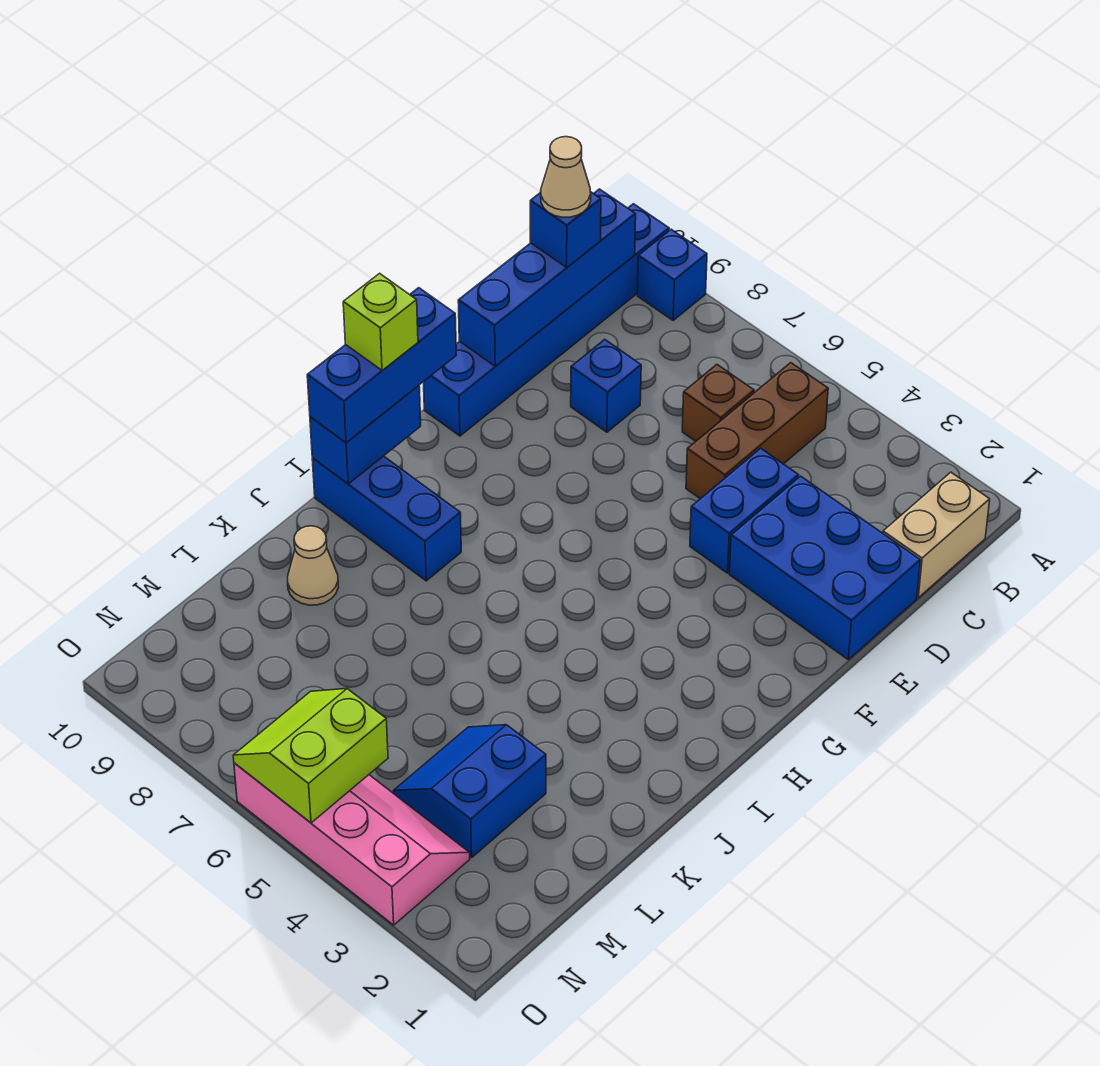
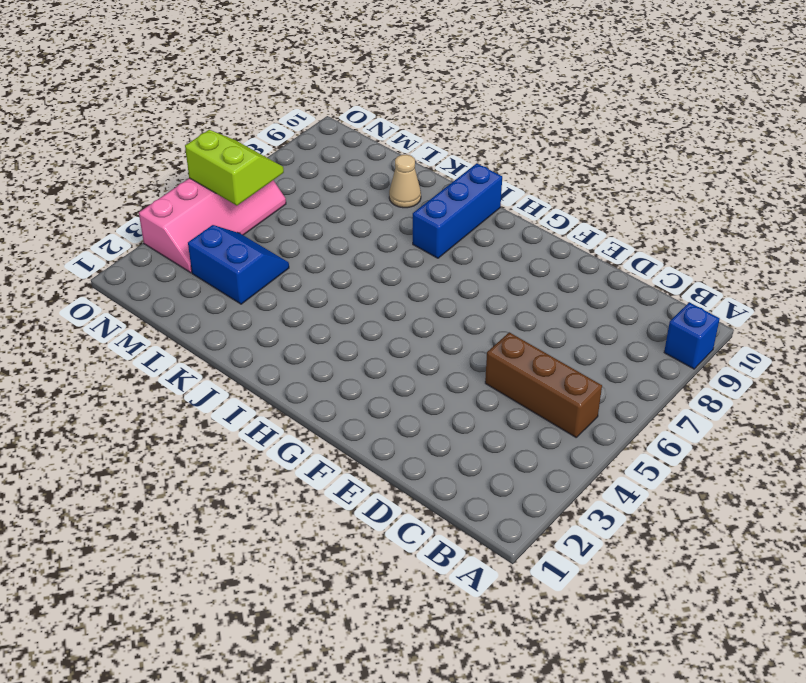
none -> blue brick A10:F10 level 1
none -> tan brick B1:C1 level 1
none -> brown brick C6 level 1

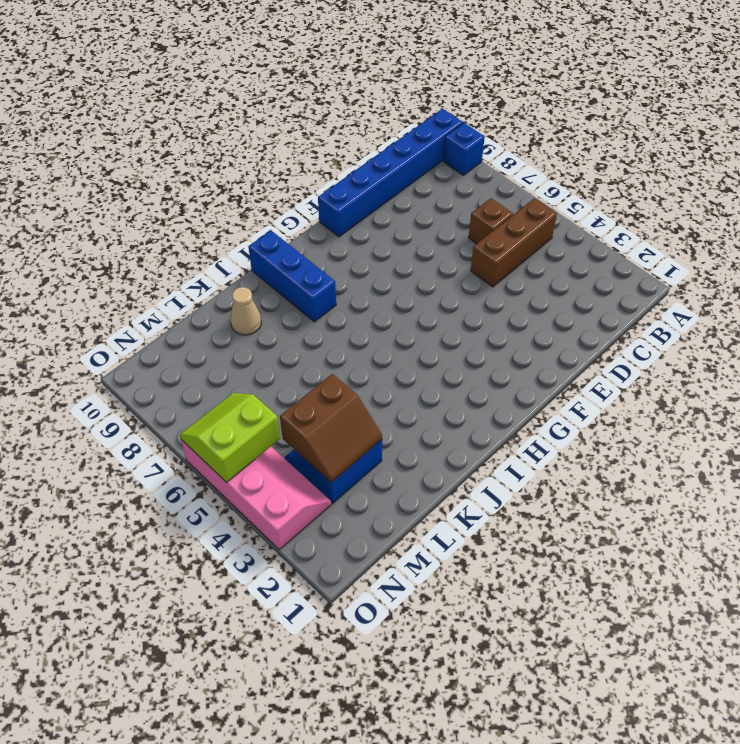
brown slope L3:M4 level 2 top 4 -> none
none -> tan brick B1:C1 level 1
none -> blue brick D1:E3 level 1
none -> blue brick D4:E4 level 1

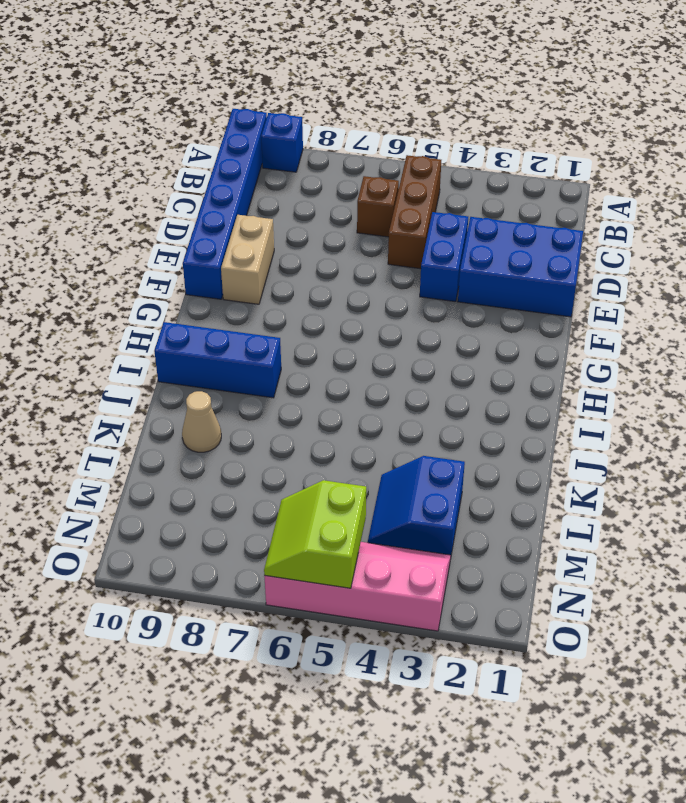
tan brick E9:F9 level 1 -> tan brick B1:C1 level 1
none -> blue brick D8 level 1
none -> blue brick B10:E10 level 2
none -> blue brick H10:I10 level 2

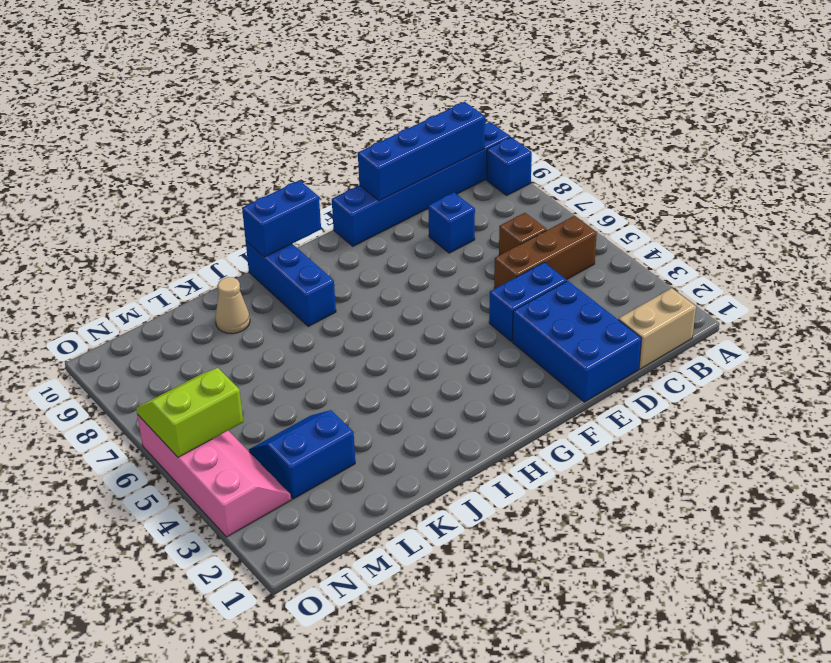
none -> blue brick C10 level 3
none -> blue brick G10:I10 level 3
none -> tan cone C10 level 4

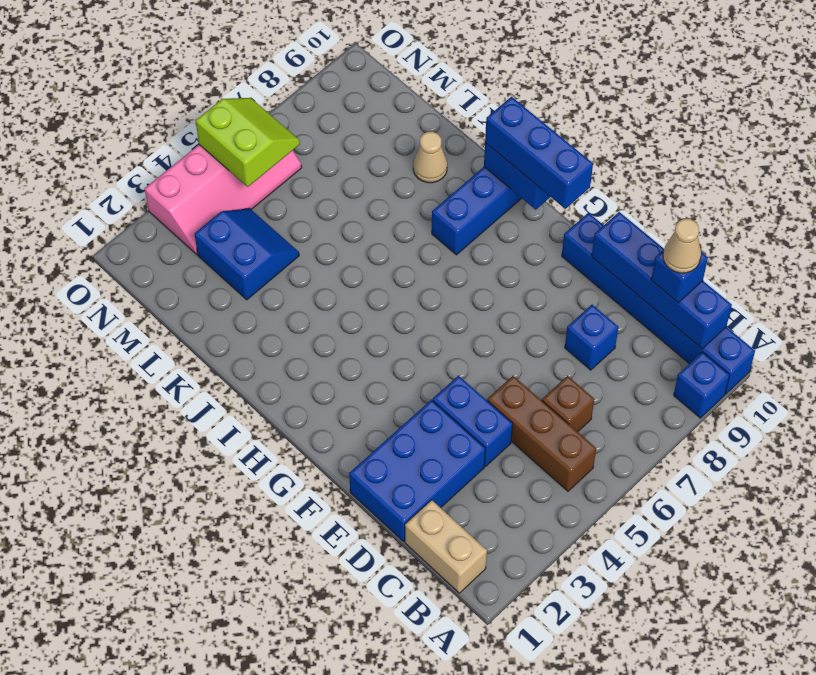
none -> lime brick H10 level 4

